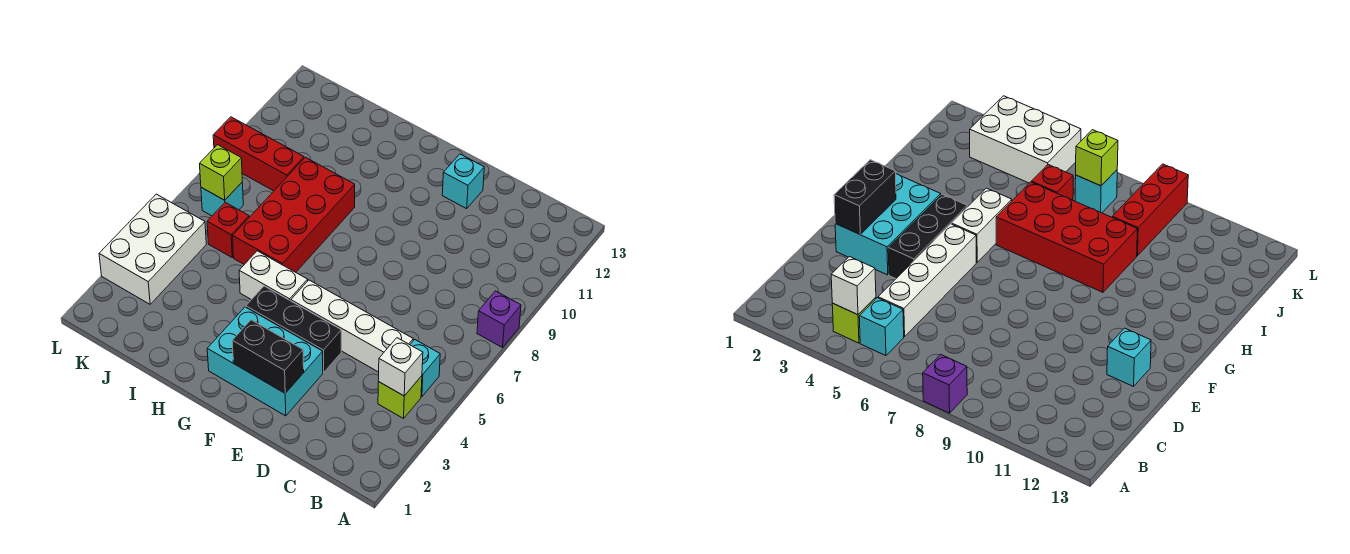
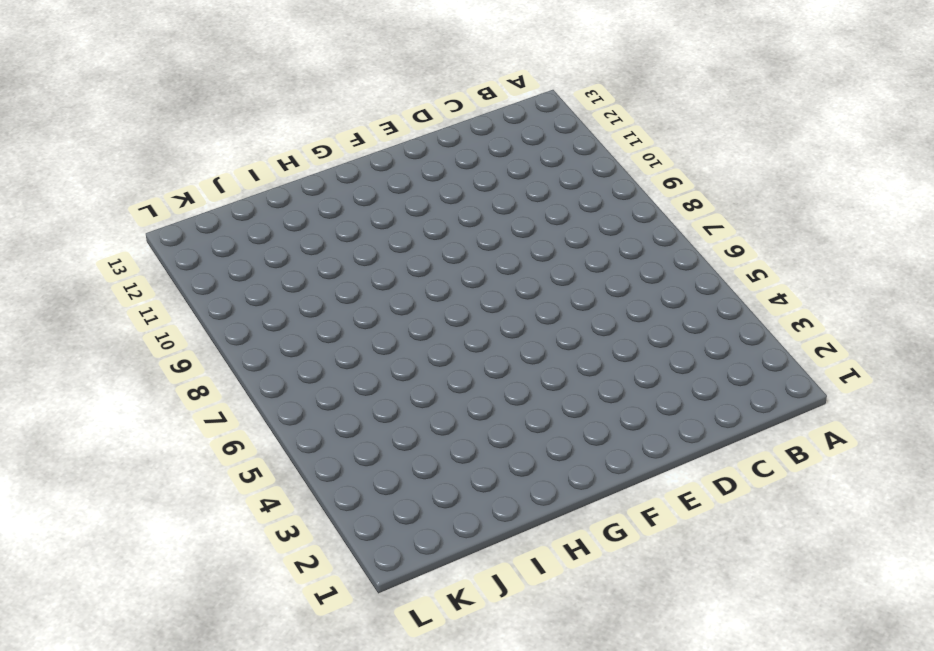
none -> purple brick A8 level 1
none -> lime brick B4 level 1
none -> cyan brick B5 level 1

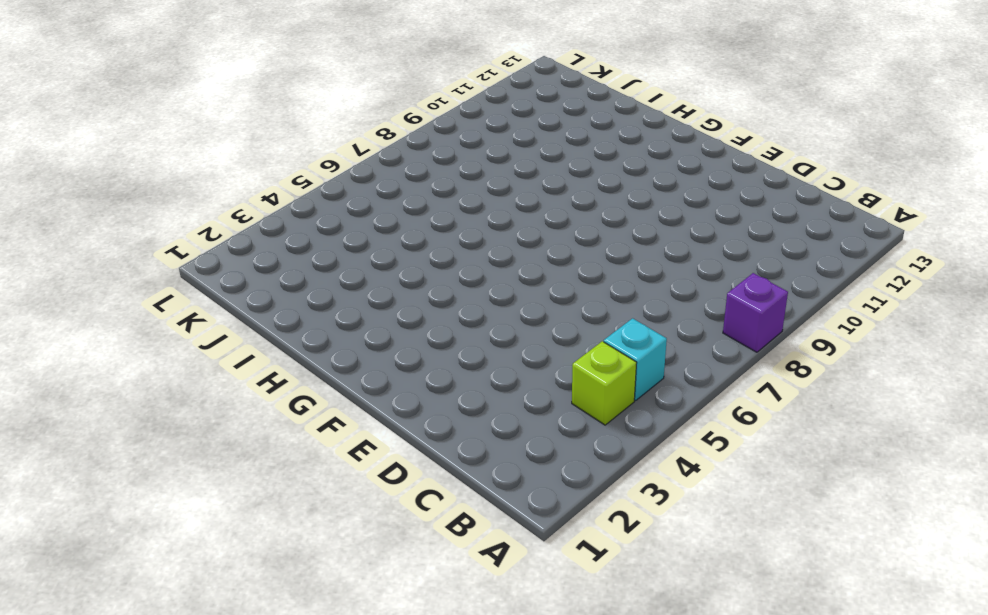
none -> white brick C5:F5 level 1
none -> cyan brick E2:G3 level 1
none -> black brick E4:G4 level 1

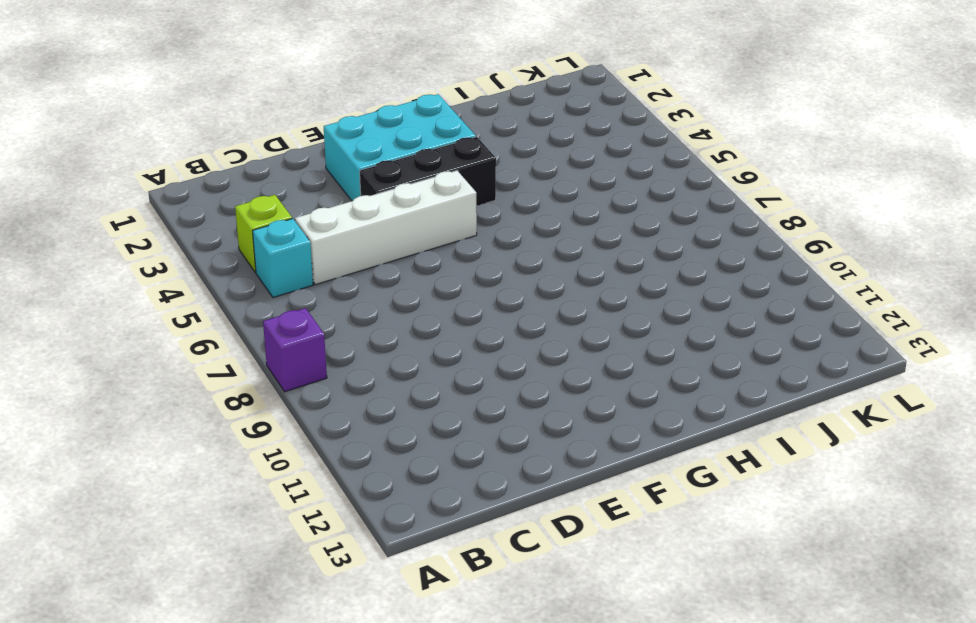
none -> cyan brick E12 level 1
none -> white brick G5:H5 level 1
none -> red brick H6:I9 level 1

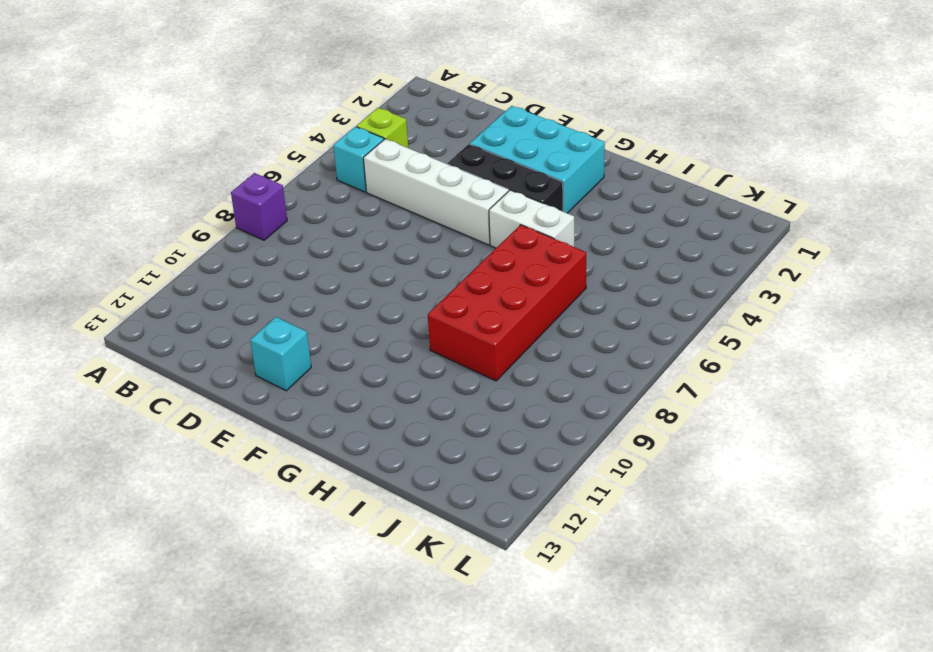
none -> red brick J6 level 1
none -> red brick J9:L9 level 1
none -> white brick K3:L5 level 1

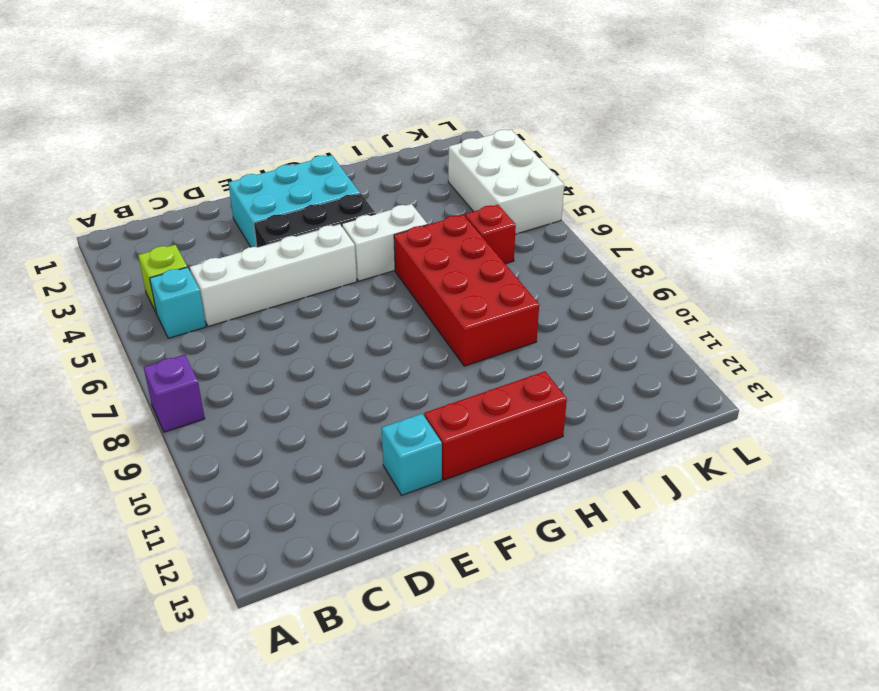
red brick F12:H12 level 1 -> red brick J9:L9 level 1
none -> cyan brick K7 level 1
none -> white brick B4 level 2
none -> black brick E2:F2 level 2

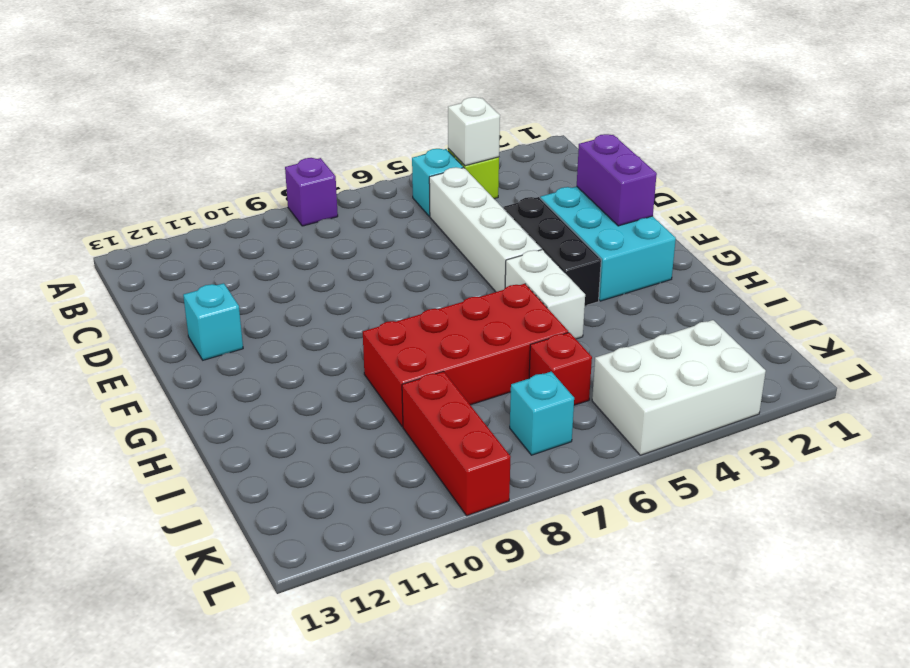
purple brick E2:F2 level 2 -> black brick E2:F2 level 2
none -> lime brick K7 level 2

